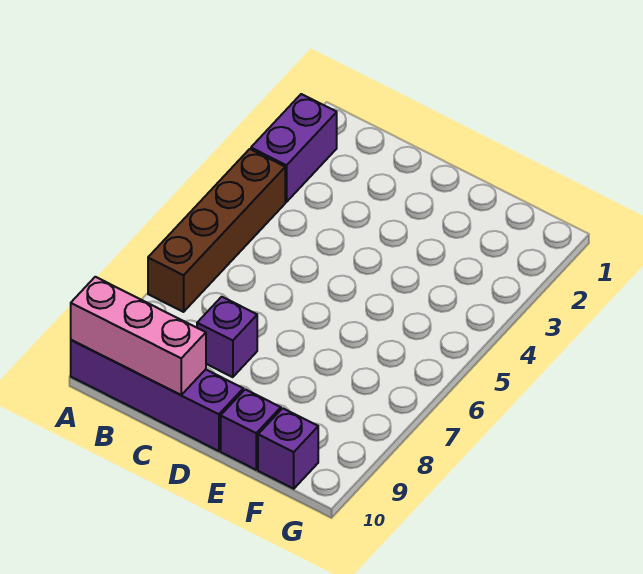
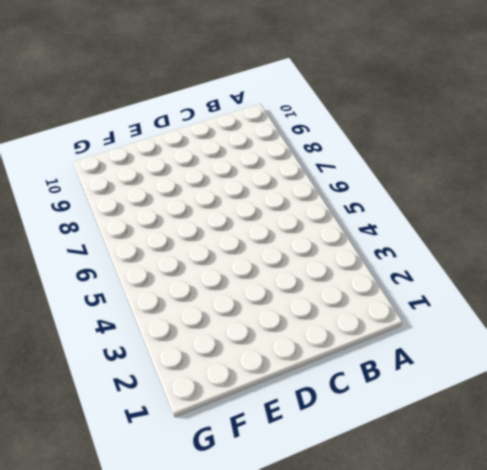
none -> purple brick A2:A3 level 1
none -> brown brick A4:A7 level 1

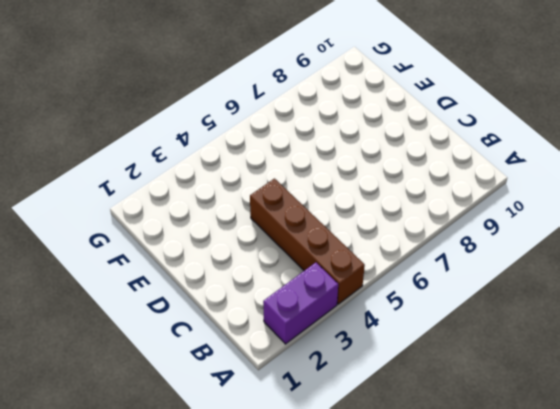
brown brick A4:D4 level 1 -> brown brick A4:A7 level 1
none -> purple brick A10:D10 level 1
none -> purple brick C8 level 1

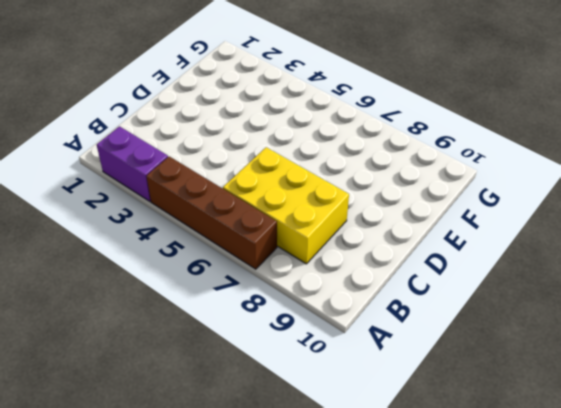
yellow brick B6:C8 level 1 -> purple brick C8 level 1
none -> purple brick A10:D10 level 1
none -> purple brick E10 level 1

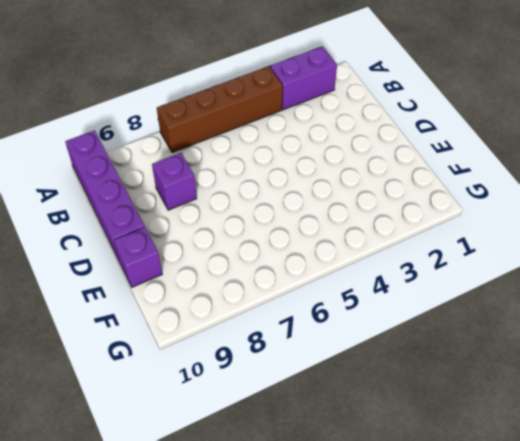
none -> purple brick F10 level 1
none -> pink brick A10:C10 level 2

